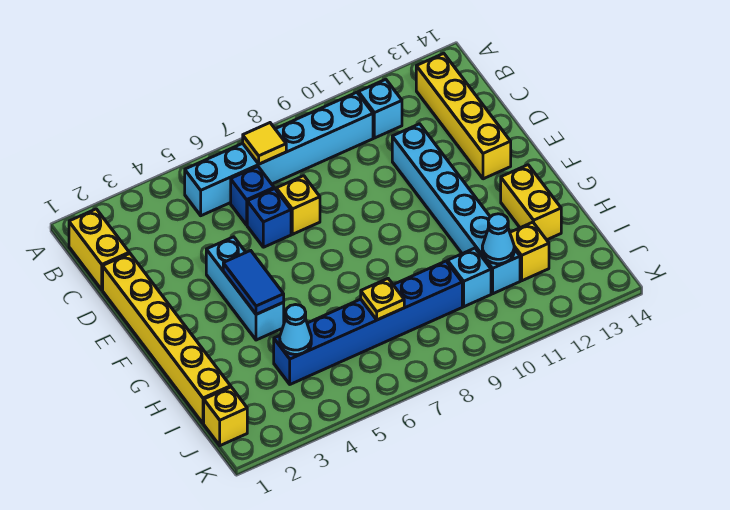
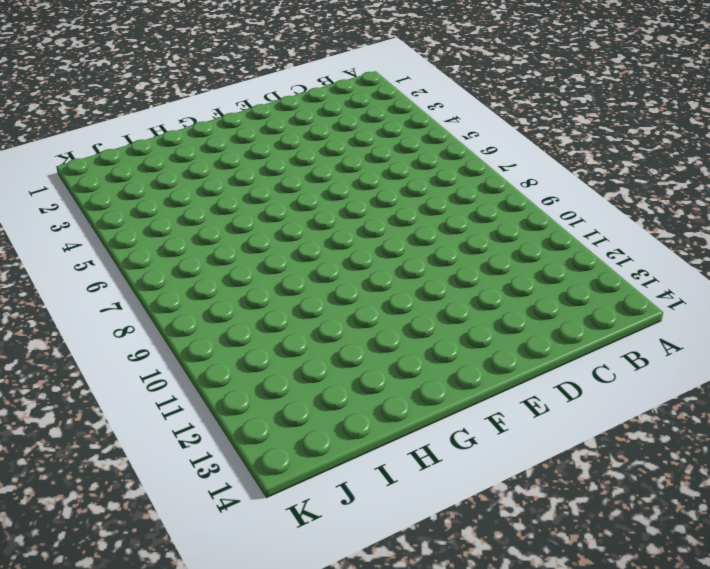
none -> yellow brick B1:C1 level 1
none -> cyan brick B5:B10 level 1
none -> cyan brick B11 level 1

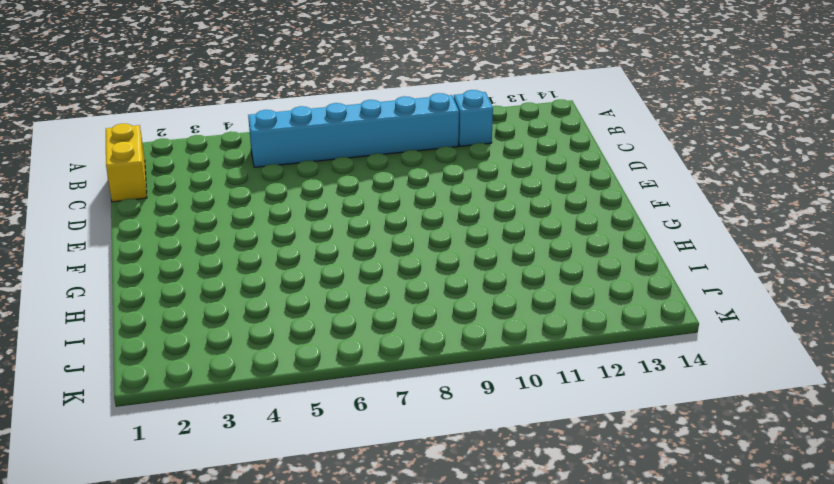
none -> yellow brick B13:E13 level 1
none -> blue brick C6 level 1
none -> yellow brick D1:I1 level 1

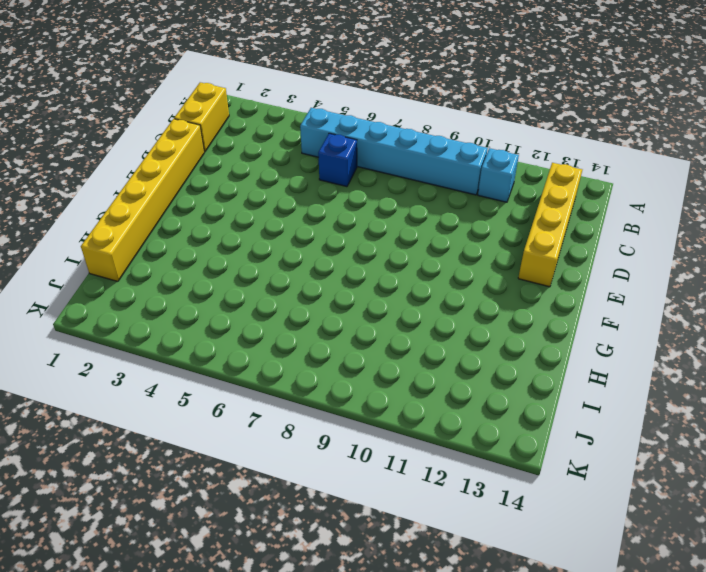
none -> blue brick D6 level 1
none -> yellow brick D7 level 1
none -> cyan brick D11:I11 level 1

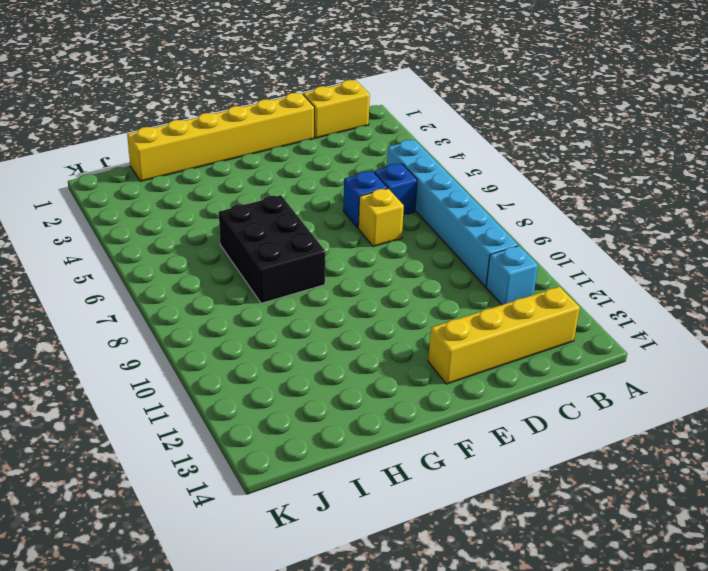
black brick G6:H8 level 1 -> none
none -> cyan brick D11:I11 level 1
none -> cyan brick E4:G4 level 1
none -> yellow brick G13:H13 level 1

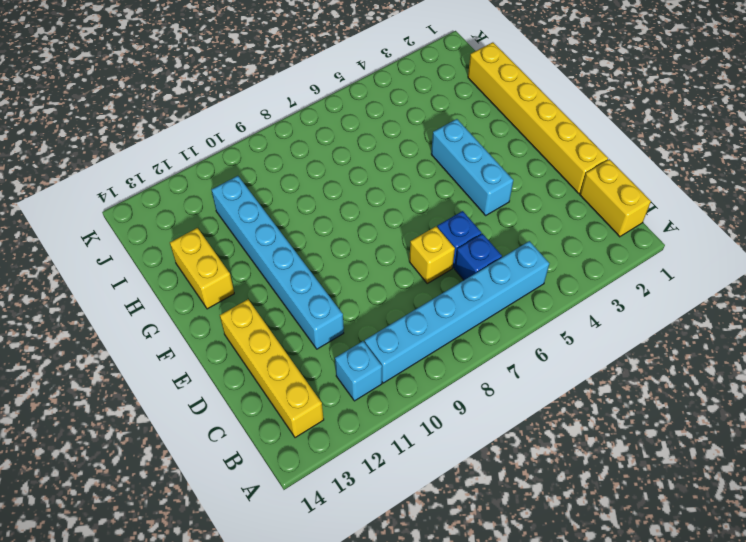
none -> blue brick I4:I9 level 1
none -> cyan brick I10 level 1
none -> yellow brick I12 level 1

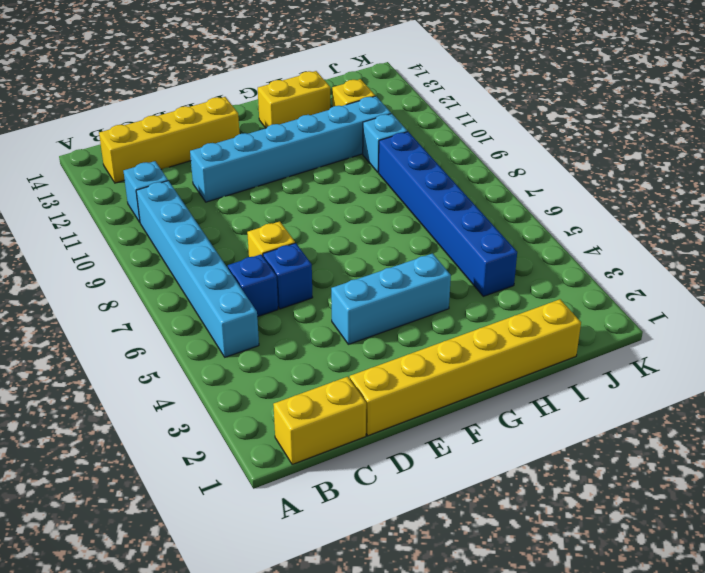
none -> yellow brick J1 level 1
none -> yellow tile B7 level 2
none -> blue tile F4:G4 level 2

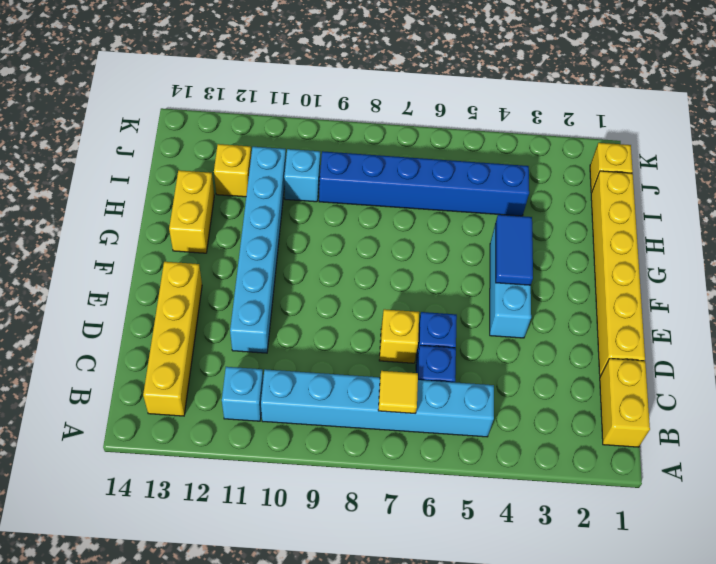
none -> cyan cone I4 level 2
none -> yellow plate I7 level 2
none -> cyan cone I11 level 2

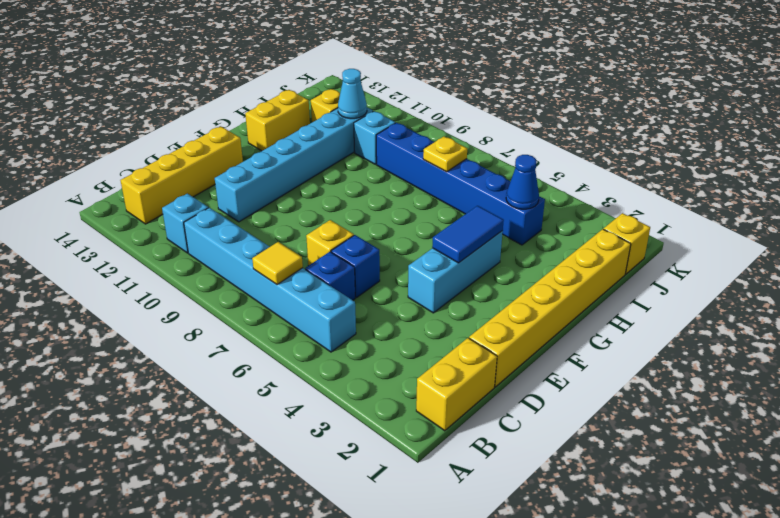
blue cone I4 level 2 -> cyan cone I4 level 2

